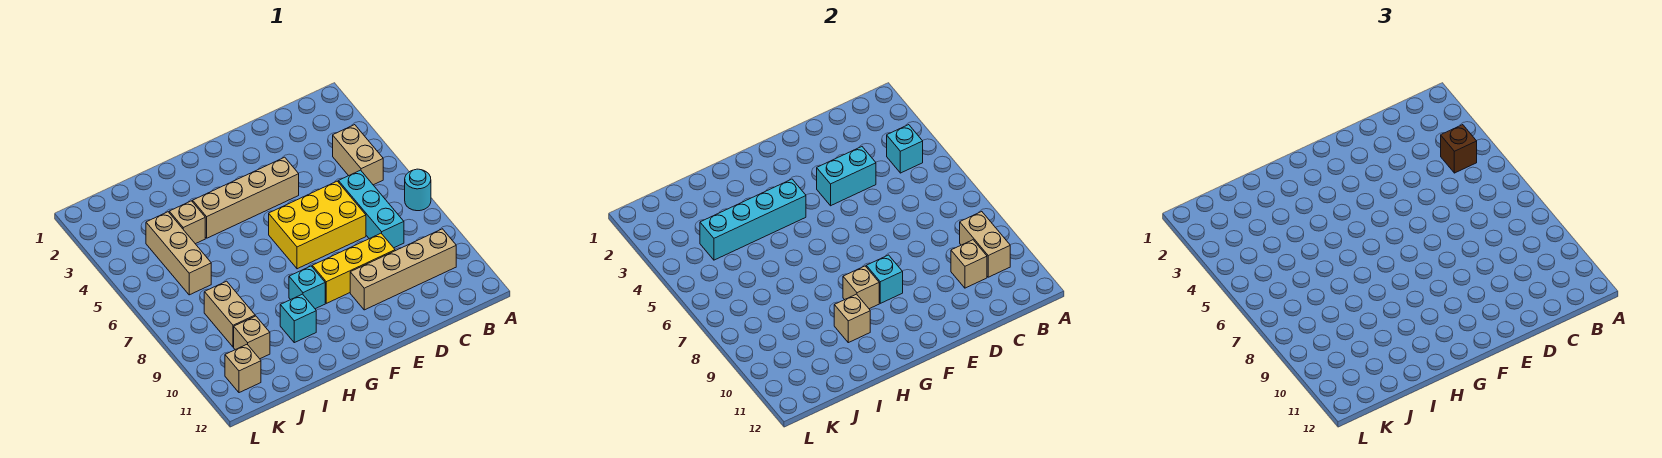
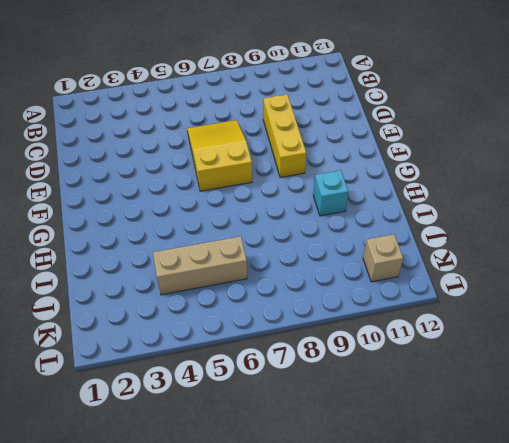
yellow slope D6:F7 level 1 top F -> yellow brick D6:F7 level 1
none -> cyan round brick A7 level 1
none -> tan brick B4:B5 level 1
none -> tan brick B10:E10 level 1

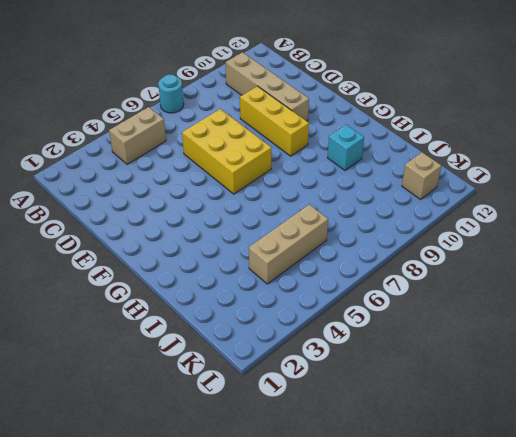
none -> cyan brick C6:C8 level 1
none -> tan brick E4:H4 level 1
none -> cyan brick G9 level 1

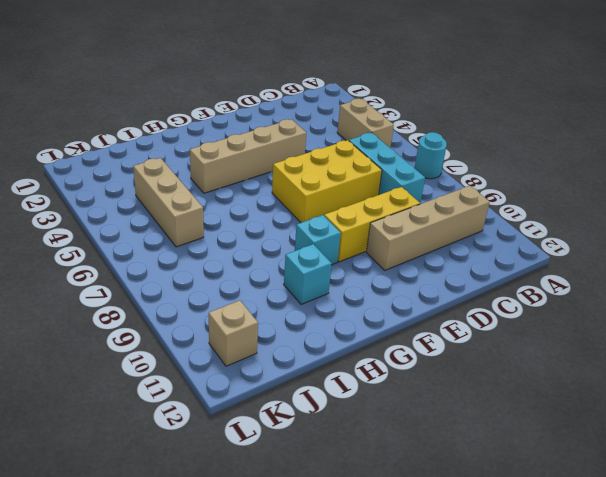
none -> tan brick I4 level 1
none -> tan brick J8:J9 level 1
none -> tan brick J10 level 1

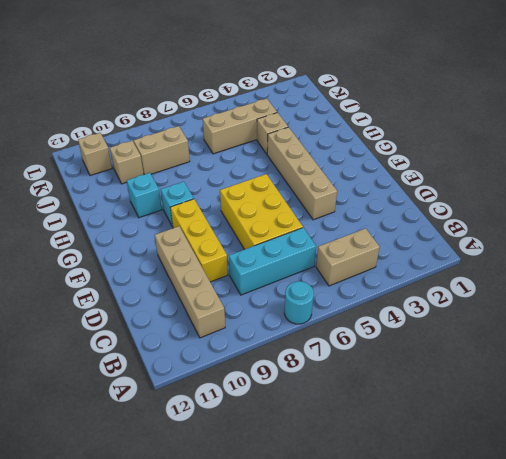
none -> cyan brick B4 level 2
none -> tan brick B9:B10 level 2
none -> tan brick C10 level 2

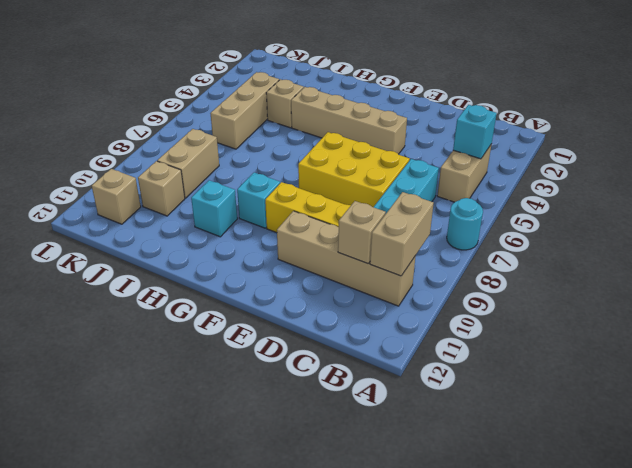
none -> cyan brick D4:E4 level 2
none -> cyan brick F9 level 2
none -> cyan brick G4:J4 level 2

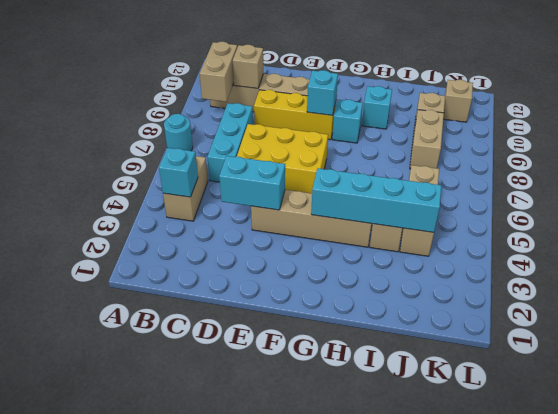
none -> tan brick G9 level 2
none -> tan brick H10 level 2
none -> brown brick B4 level 3

